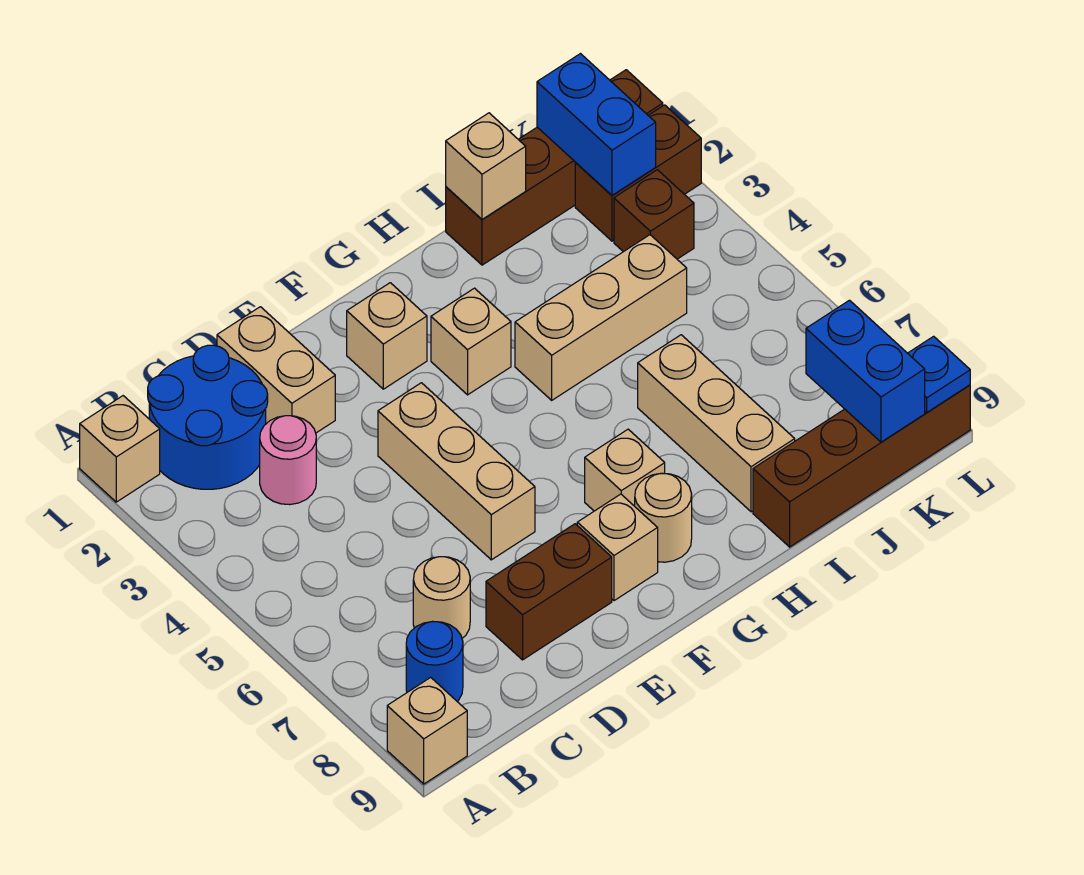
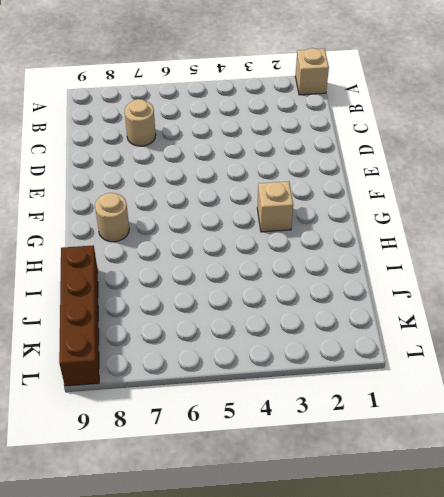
none -> tan brick A9 level 1
none -> blue round brick B1:C2 level 1
none -> blue round brick B8 level 1

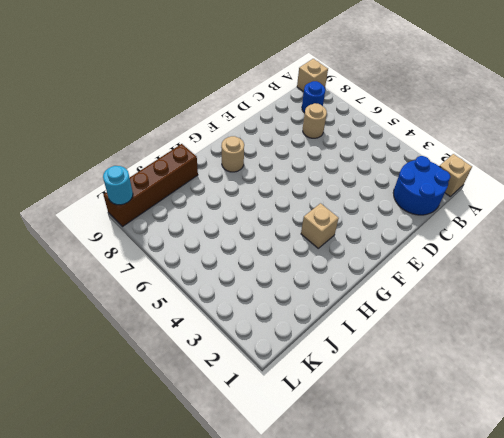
cyan round brick L9 level 2 -> blue plate L9 level 2
none -> pink round brick C3 level 1
none -> tan brick D1:D2 level 1
none -> brown brick D8:E8 level 1

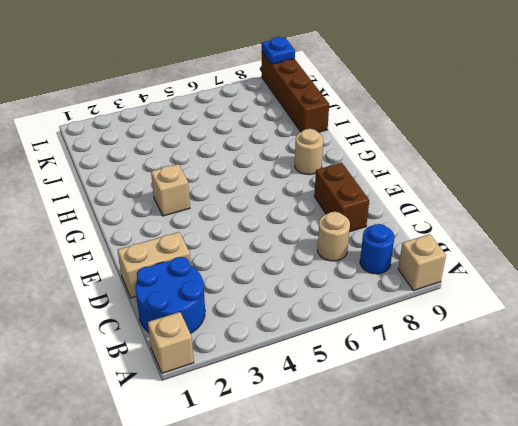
none -> pink round brick C3 level 1
none -> tan brick E4:E6 level 1
none -> tan brick F2 level 1

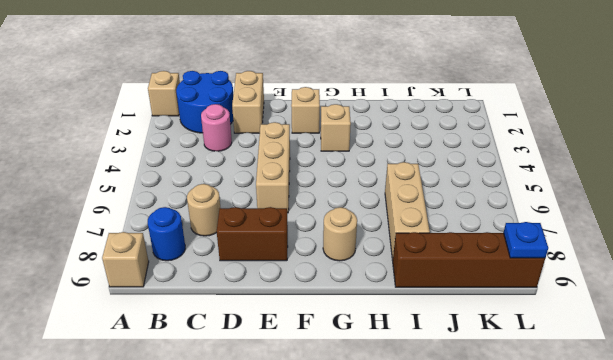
none -> tan brick F8 level 1
none -> tan brick G7 level 1
none -> tan brick H4:J4 level 1

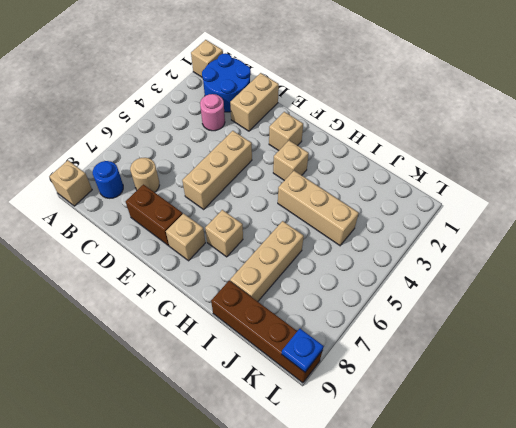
none -> tan round brick G8 level 1
none -> brown brick I1:L1 level 1
none -> brown brick K2:L2 level 1

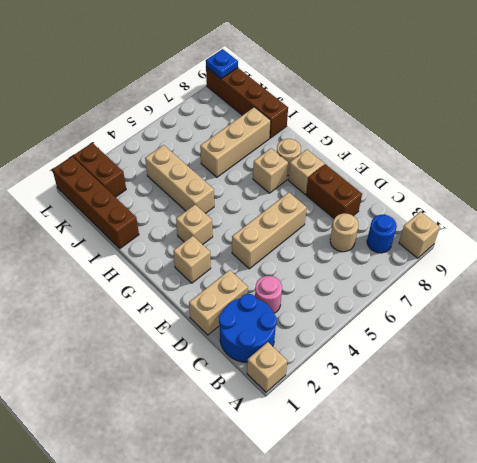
none -> brown brick K3 level 1
none -> tan brick I1 level 2
none -> blue brick K1:K2 level 2

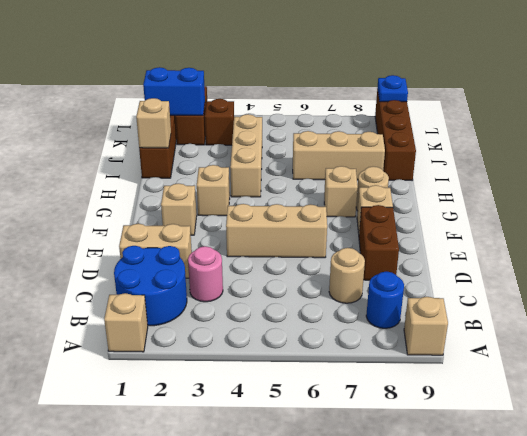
none -> blue brick K8:K9 level 2

